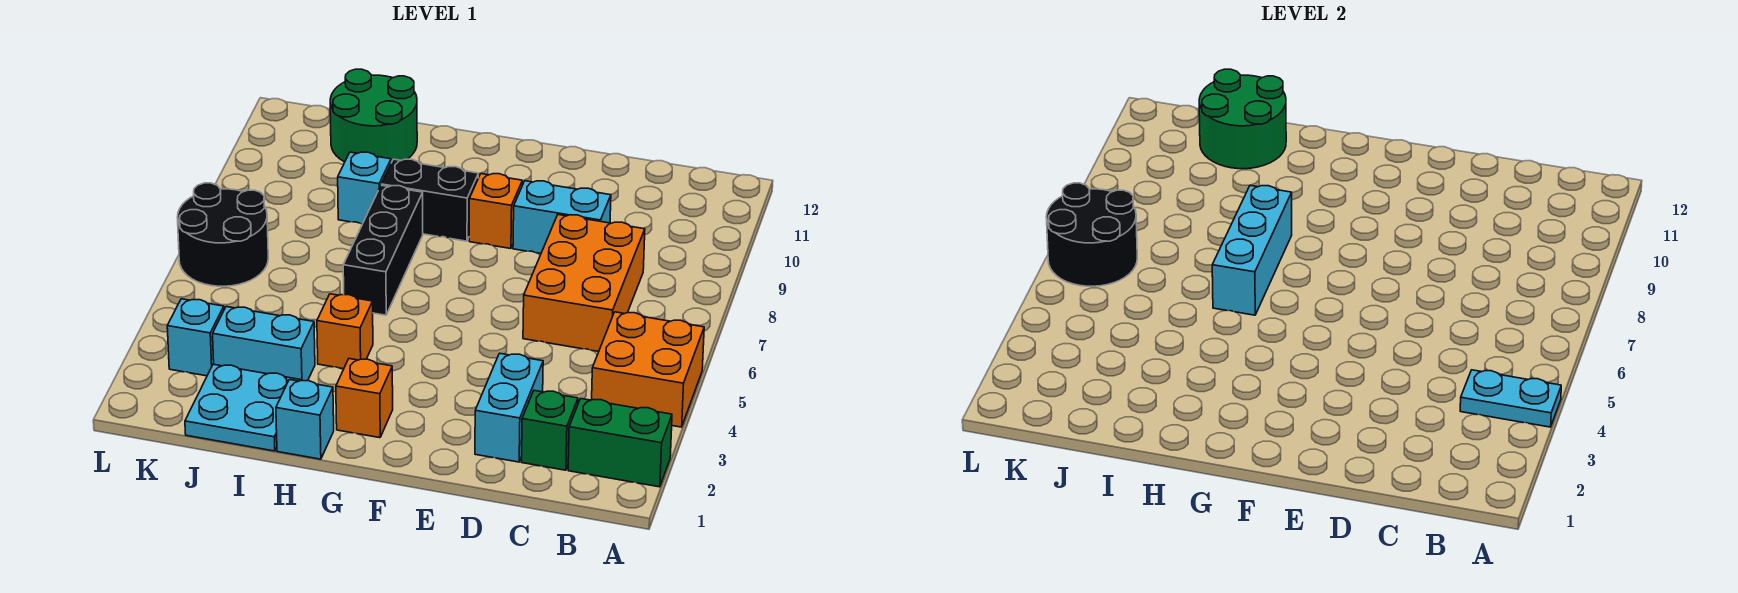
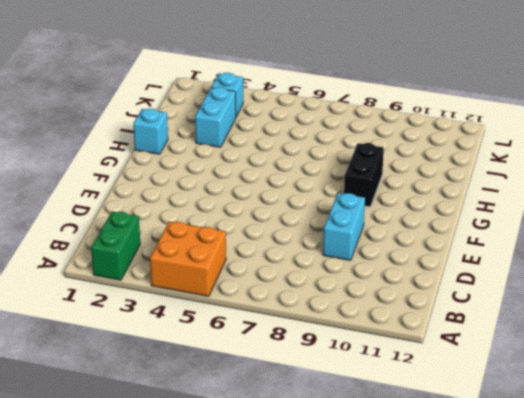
none -> green brick C2 level 1
none -> orange brick C6:D8 level 1
none -> cyan brick D2:D3 level 1

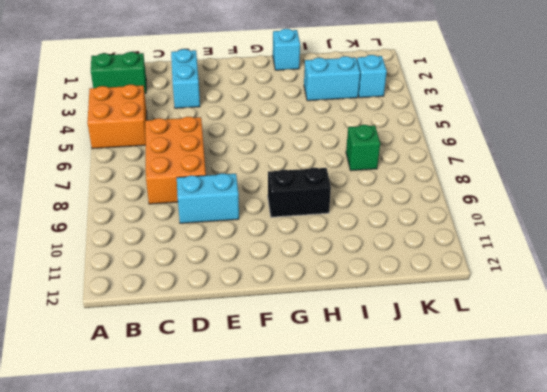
green brick J7 level 1 -> green brick C2 level 1
none -> orange brick F9 level 1
none -> orange brick G2 level 1
none -> orange brick H4 level 1

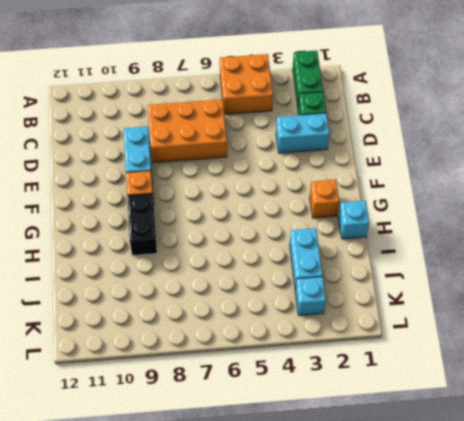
none -> orange brick H4 level 1
none -> black brick H6:H8 level 1
none -> cyan plate I1:J2 level 1

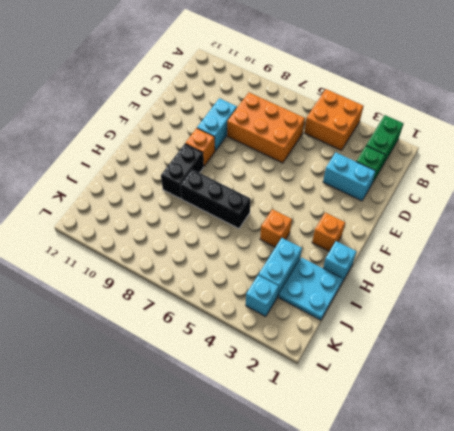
none -> cyan brick I9 level 1
none -> green round brick I11:J12 level 1
none -> black round brick K6:L7 level 1

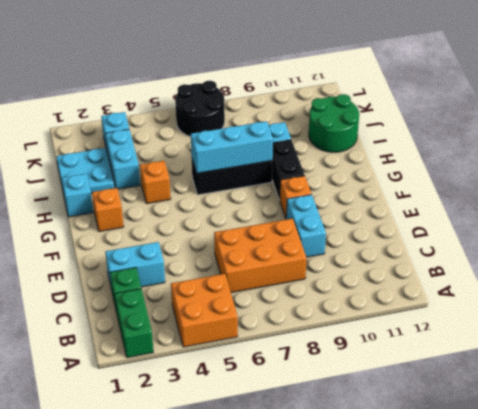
none -> cyan plate A4:B4 level 2
none -> green round brick I11:J12 level 2
none -> black round brick K6:L7 level 2

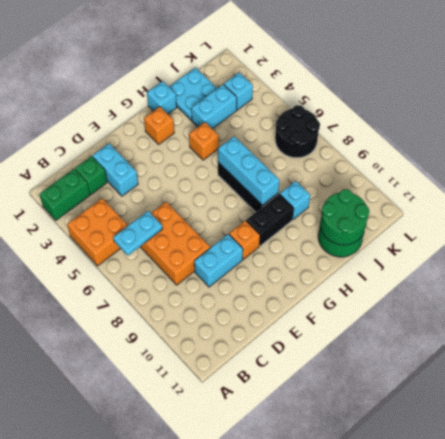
cyan plate B6:C6 level 2 -> cyan plate A4:B4 level 2
none -> black round brick K6:L7 level 2

